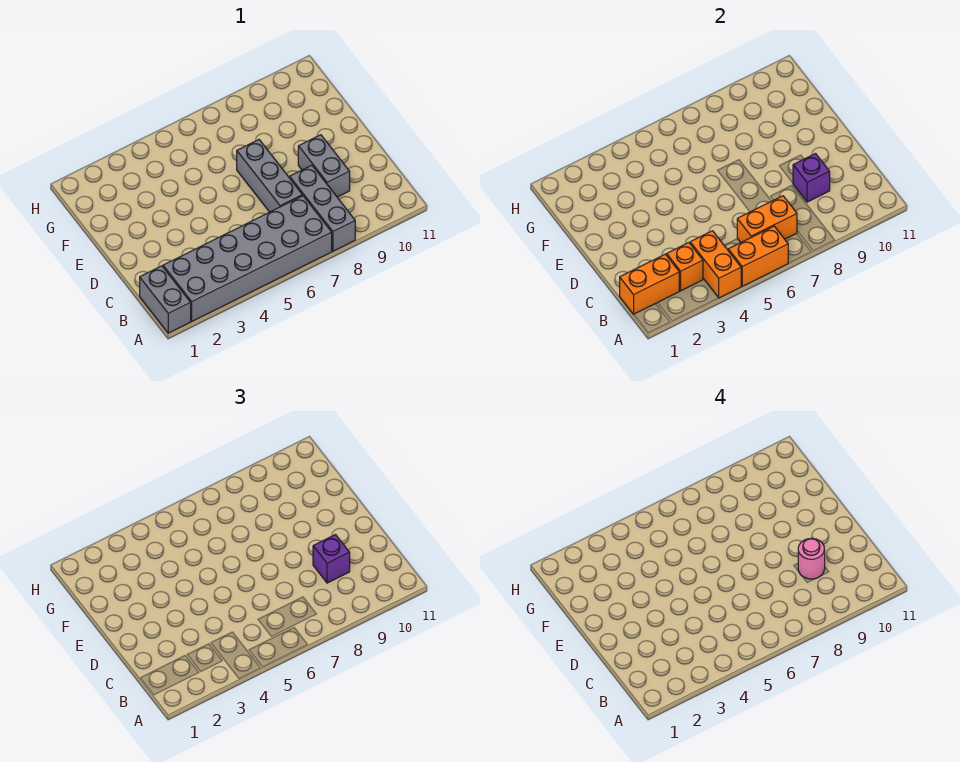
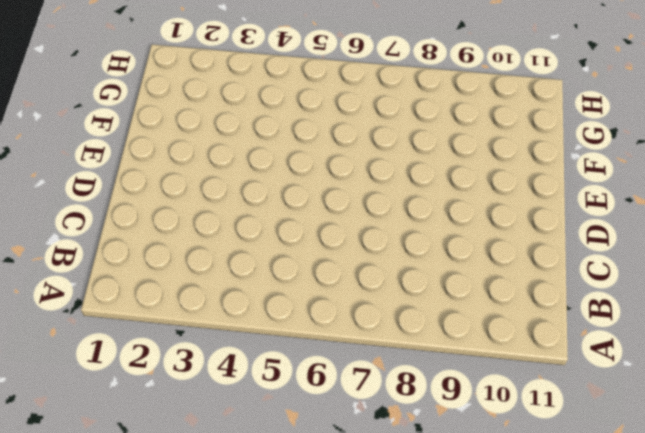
none -> grey brick A1:B1 level 1
none -> grey brick A2:B7 level 1
none -> grey brick A8:C8 level 1

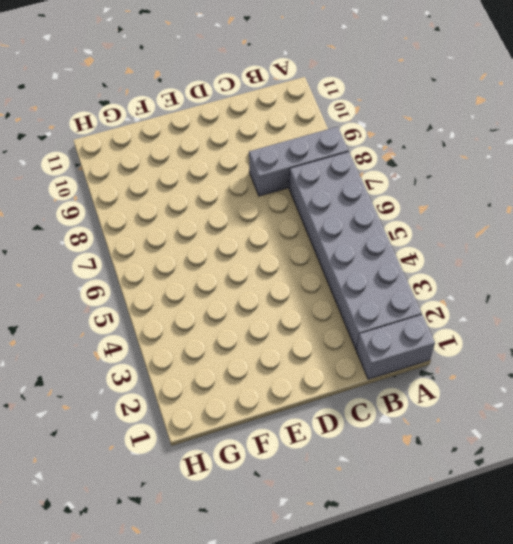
none -> grey brick C7:E7 level 1
none -> grey brick C9:D9 level 1
none -> orange brick A4:B4 level 2

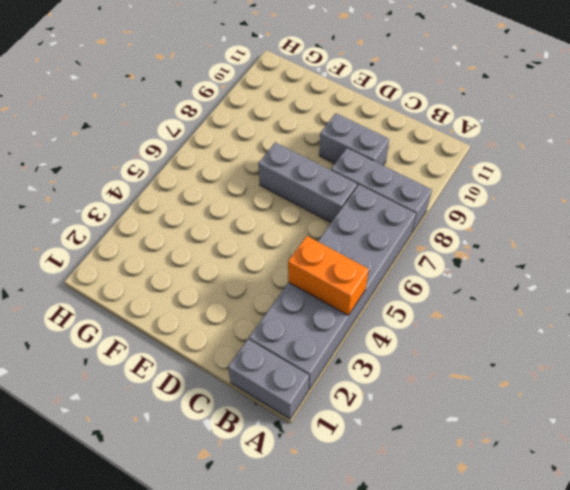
none -> orange brick A5:A6 level 2
none -> orange brick B1:B2 level 2
none -> orange brick B3 level 2

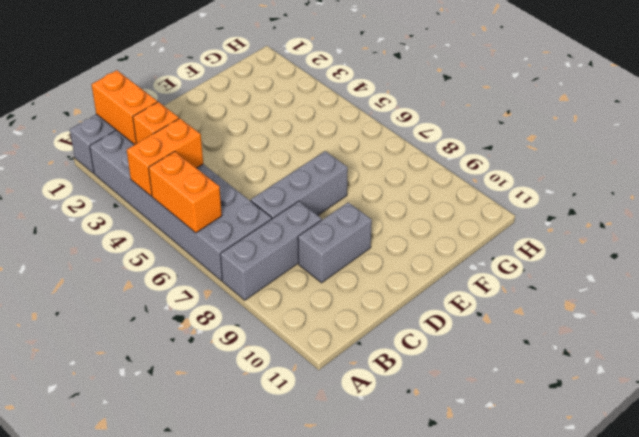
none -> orange brick B6:B7 level 2
none -> purple brick C9 level 2
none -> purple brick C9 level 3

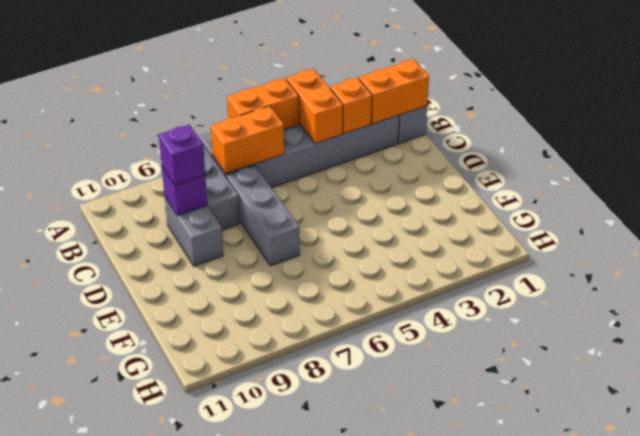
none -> pink round brick C9 level 4

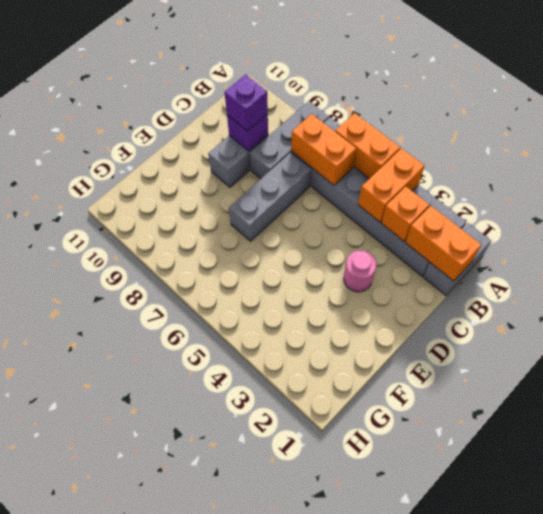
pink round brick D3 level 1 -> pink round brick C9 level 4

